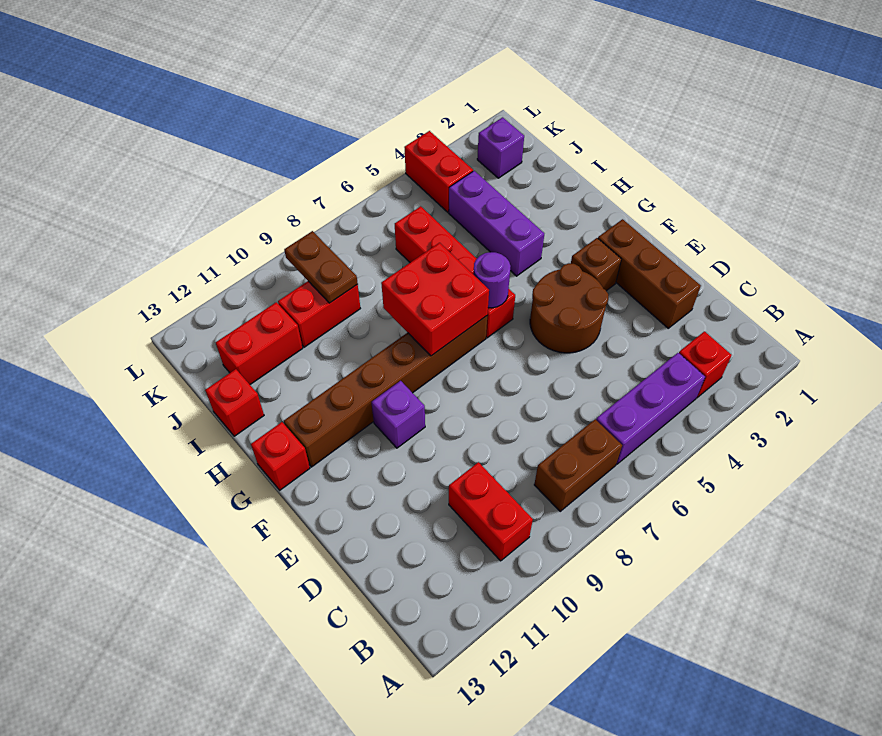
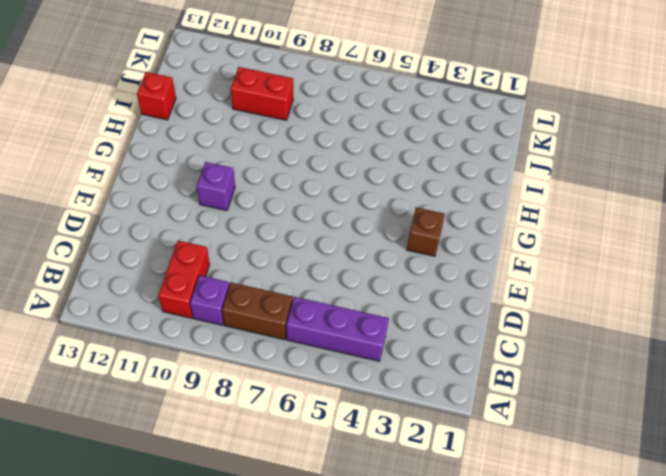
purple brick B9 level 1 -> purple brick K2 level 1
none -> red brick B3 level 1
none -> brown brick D2:F2 level 1
none -> brown round brick E4:F5 level 1

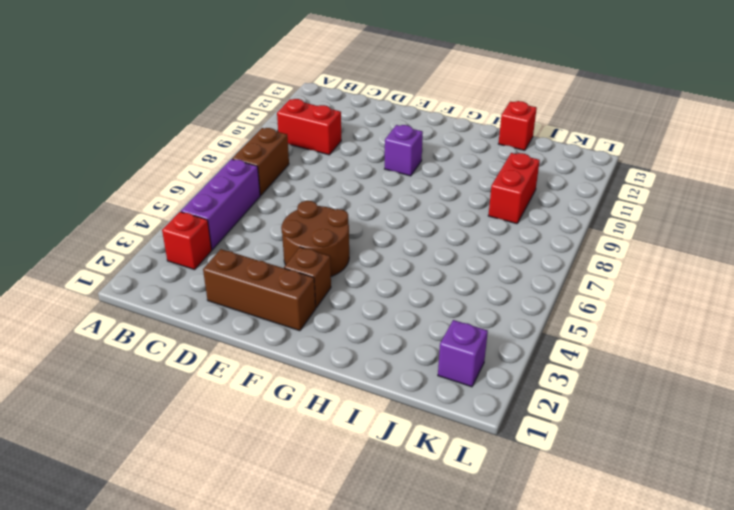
none -> red brick G6:J6 level 1
none -> brown brick G7:G12 level 1
none -> red brick G13 level 1

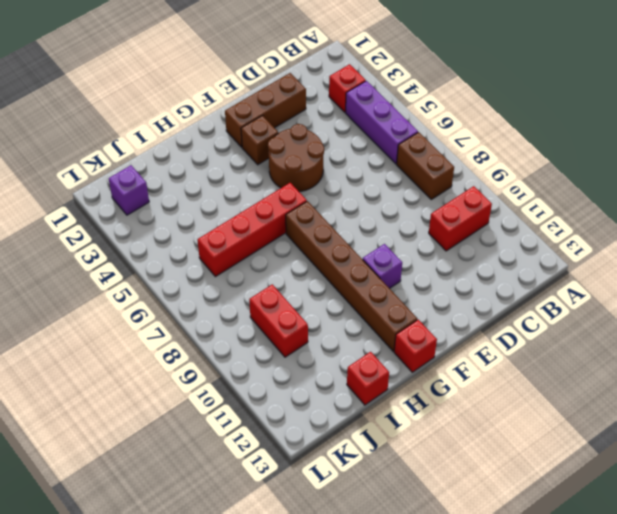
none -> purple brick H4:J4 level 1
none -> red brick J11:J12 level 1
none -> red brick K4:L4 level 1

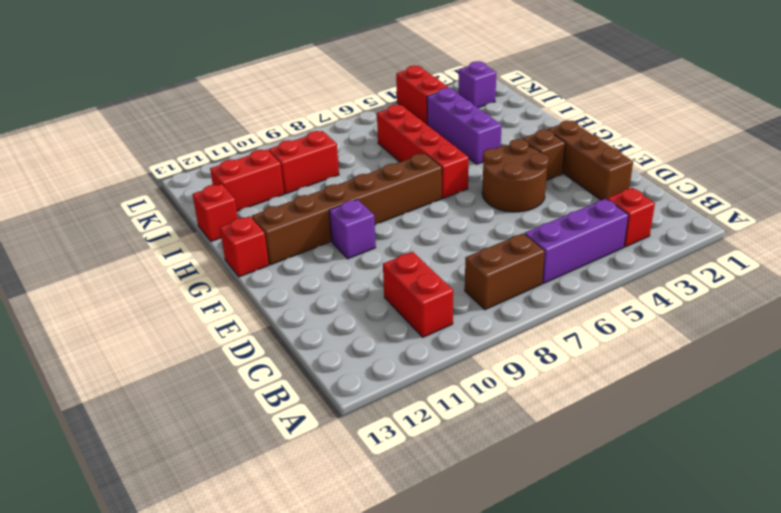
none -> purple round brick G6 level 2
none -> red brick G7:H8 level 2
none -> brown plate J9:K9 level 2

